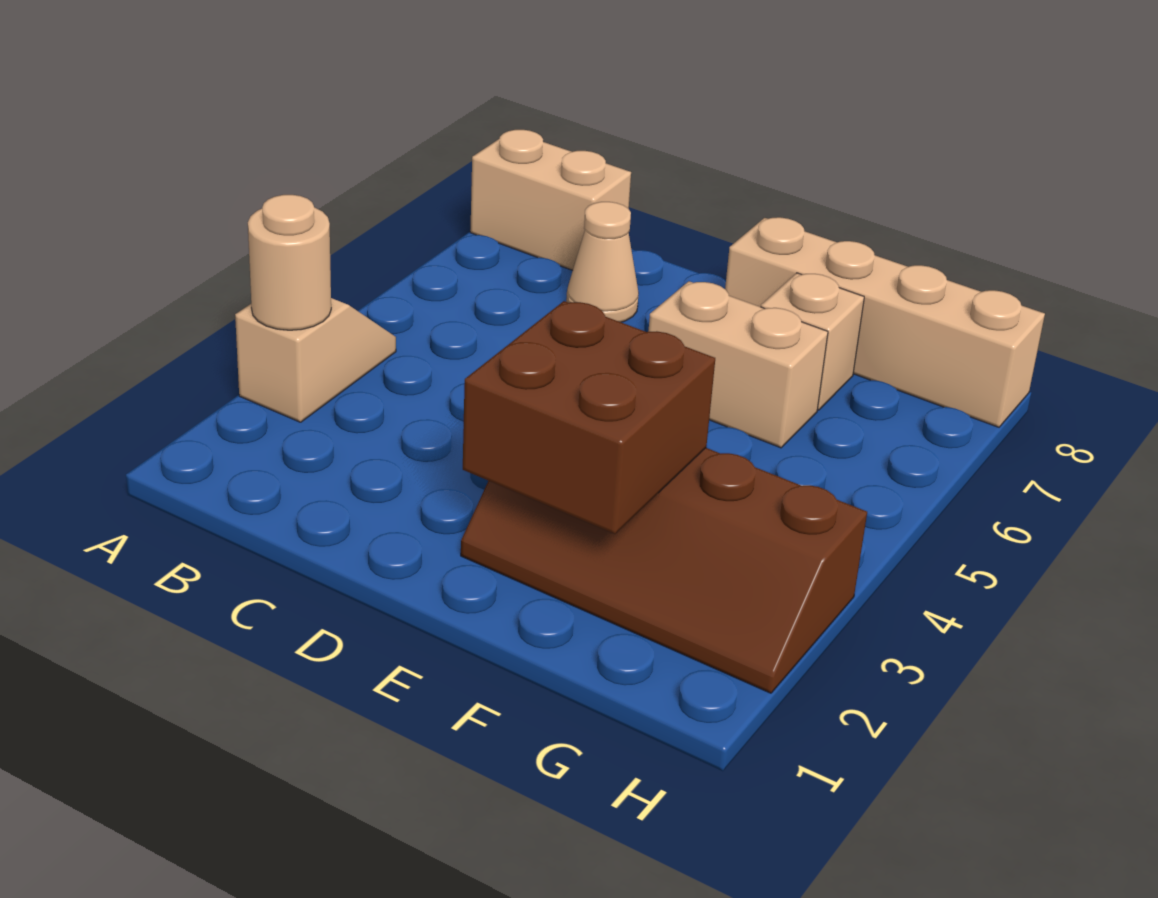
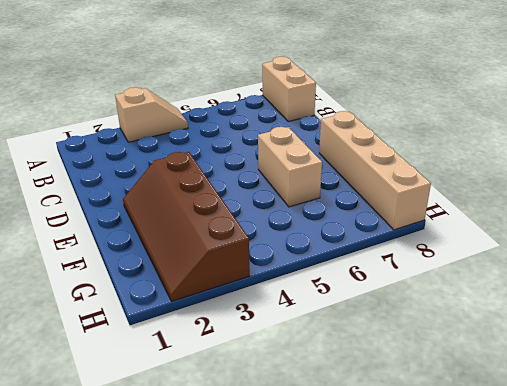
none -> tan cone C7 level 1
none -> tan brick F7 level 1

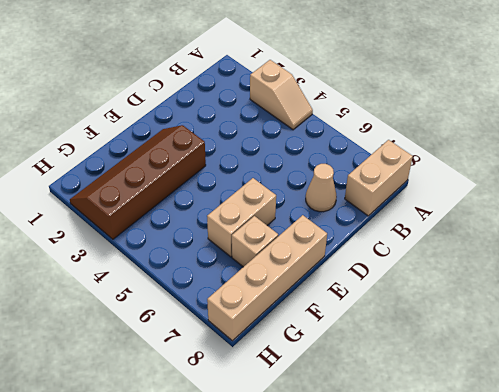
none -> tan round brick A3 level 2
none -> brown brick E2:F3 level 2

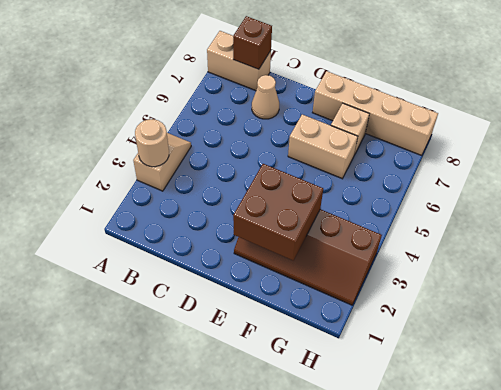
brown brick B8 level 2 -> none

